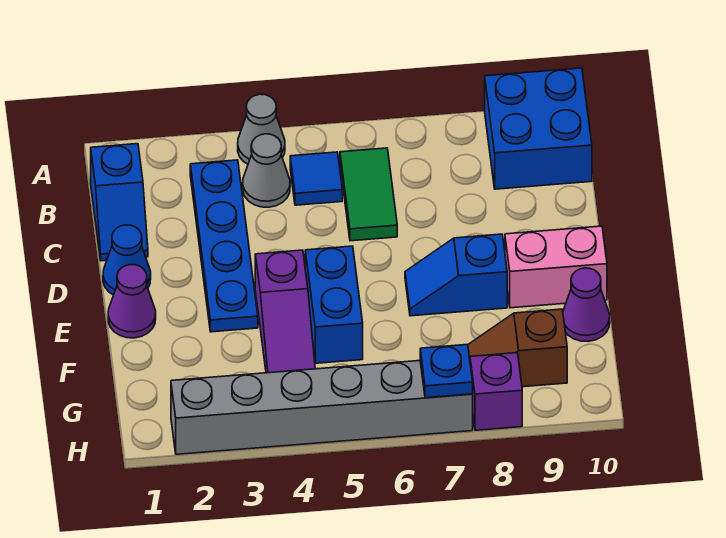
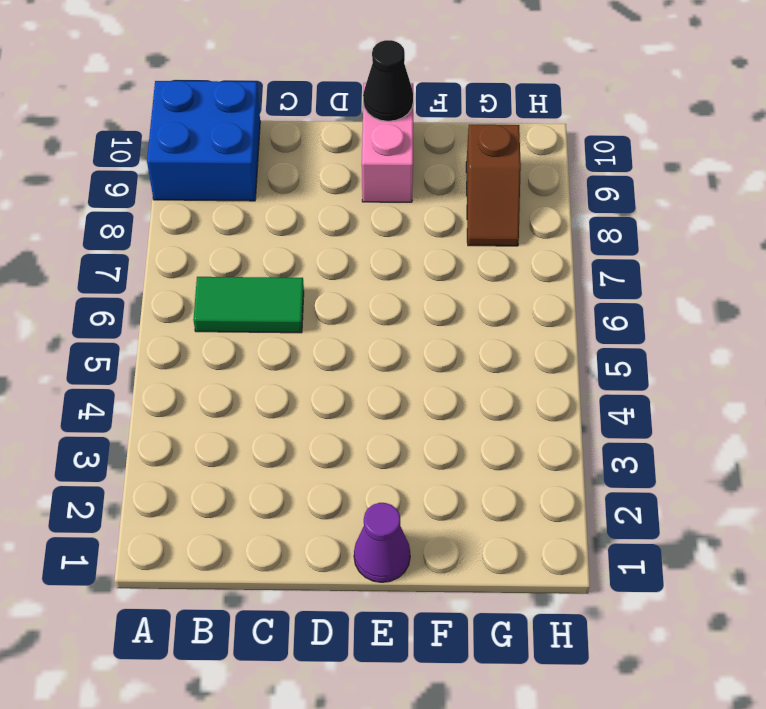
black cone E10 level 2 -> none
none -> grey cone A4 level 1
none -> blue slope B1:C1 level 1 top B
none -> blue plate B3:E3 level 1

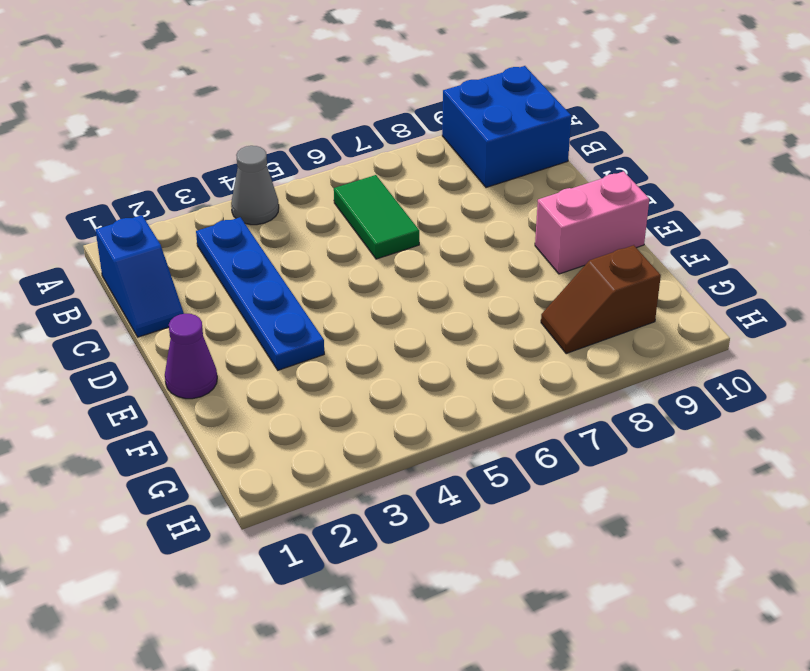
none -> grey cone B4 level 1
none -> blue tile B5 level 1
none -> blue cone D1 level 1

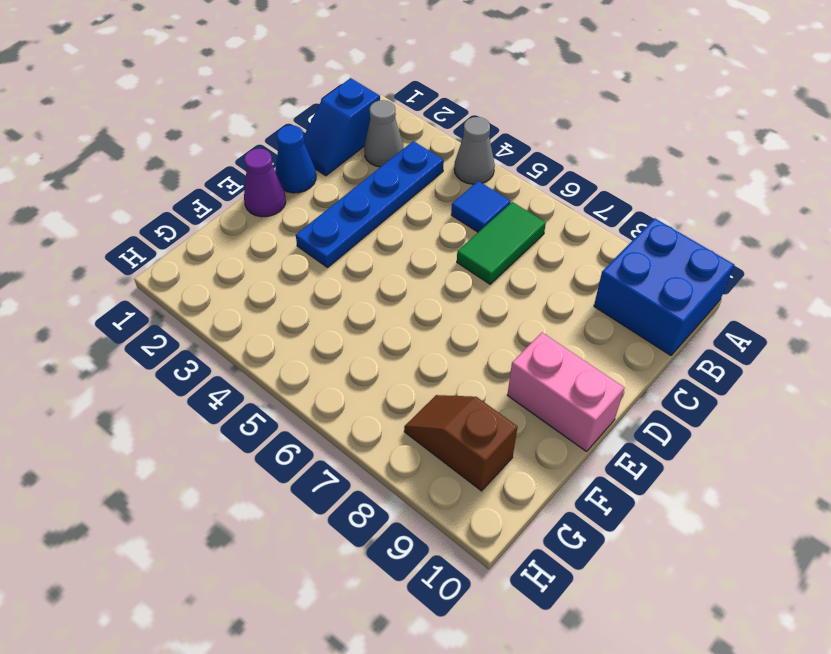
grey cone B2 level 1 -> grey cone B4 level 1
none -> purple slope E4:G4 level 1 top E
none -> blue brick E5:F5 level 1
none -> blue slope E7:E8 level 1 top 8

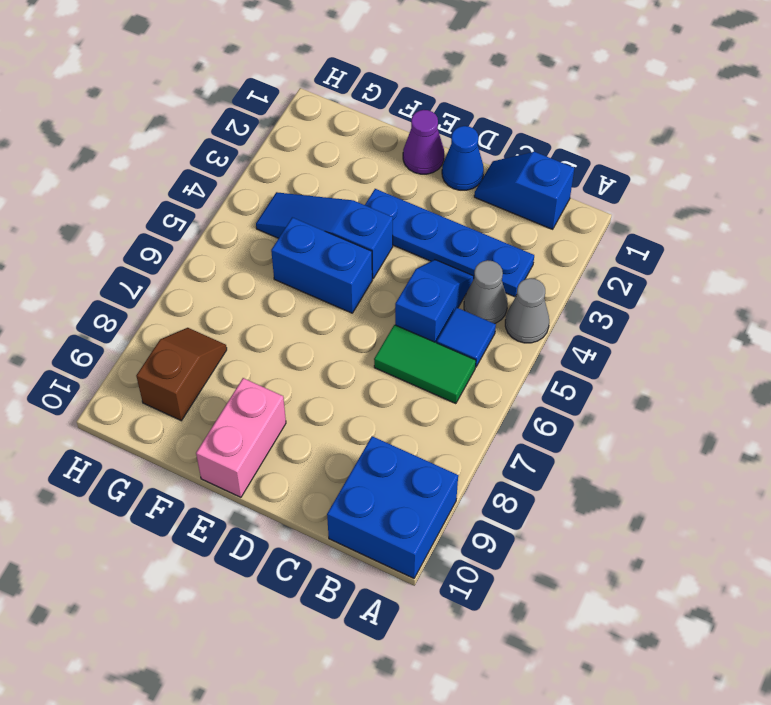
blue slope C4:C5 level 1 top 5 -> blue slope E7:E8 level 1 top 8
blue slope E4:G4 level 1 top E -> purple slope E4:G4 level 1 top E
none -> purple cone F10 level 1
none -> grey brick H2:H7 level 1
none -> purple brick H8 level 1

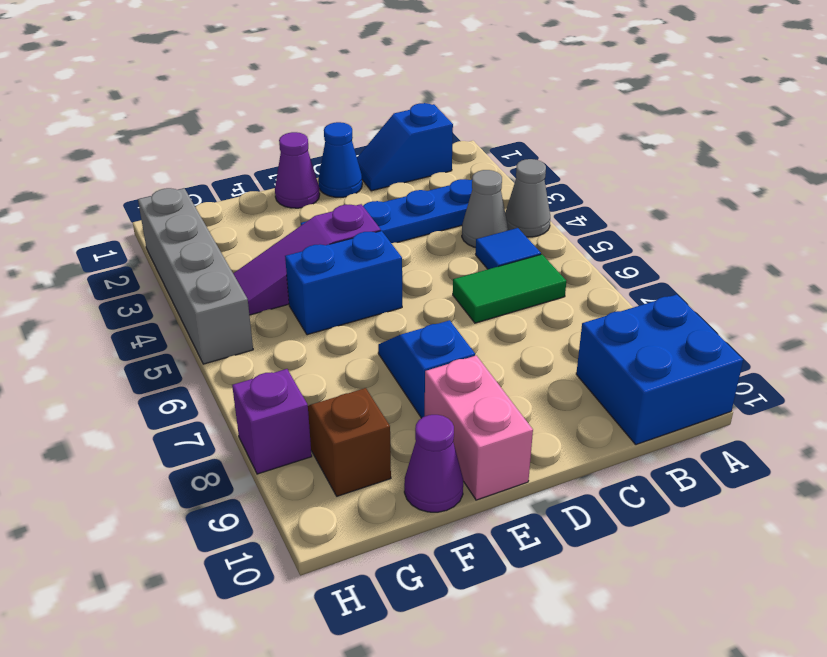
grey brick H2:H5 level 1 -> grey brick H2:H7 level 1
none -> blue plate H7 level 2

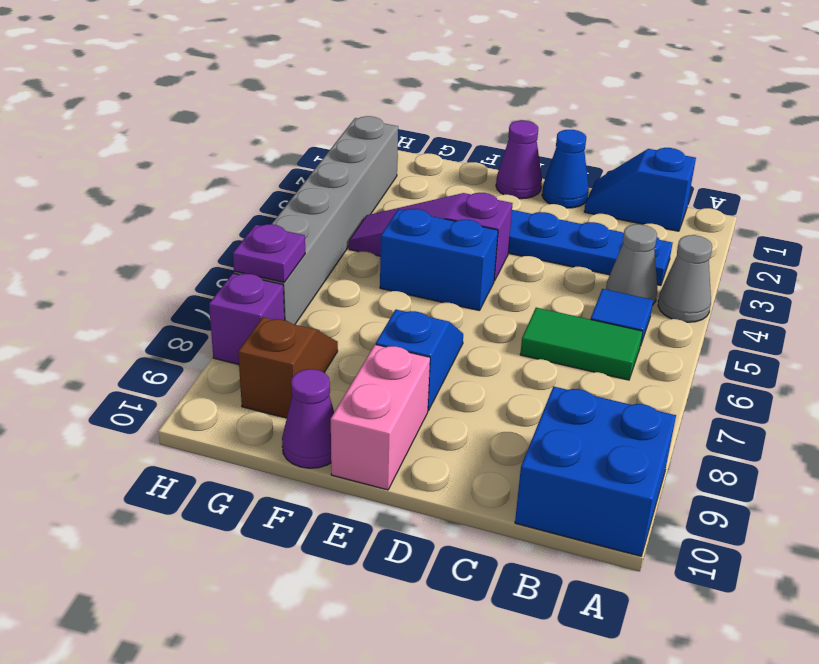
purple plate H7 level 2 -> blue plate H7 level 2

